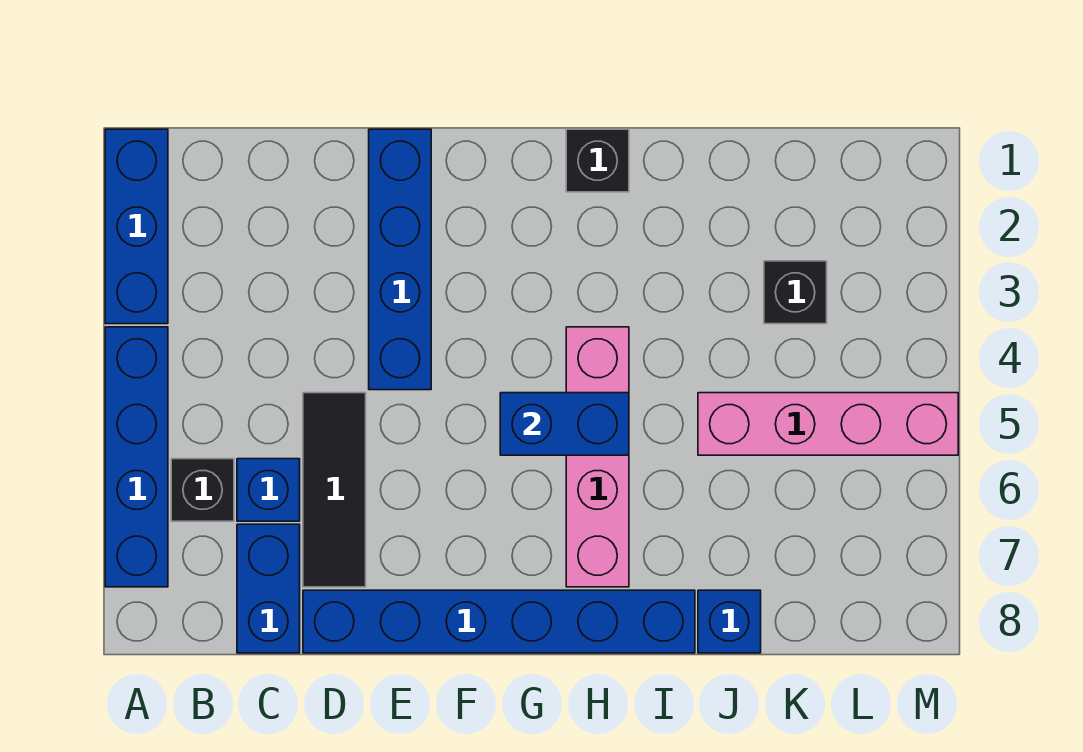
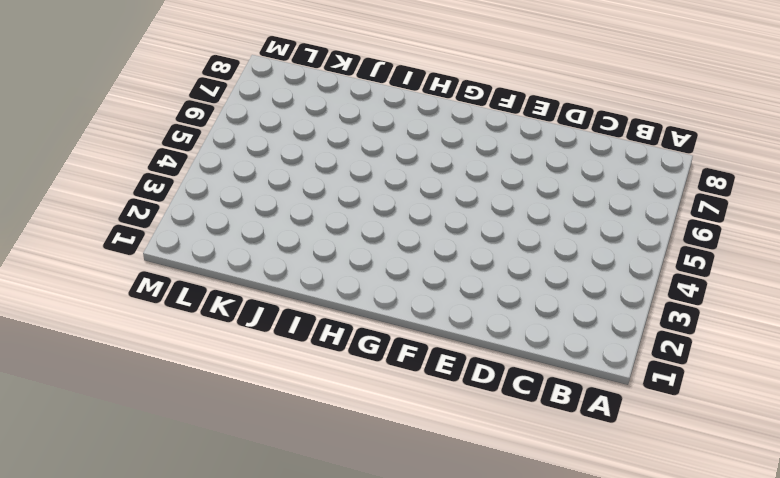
none -> blue brick A1:A3 level 1
none -> blue brick A4:A7 level 1
none -> black brick B6 level 1

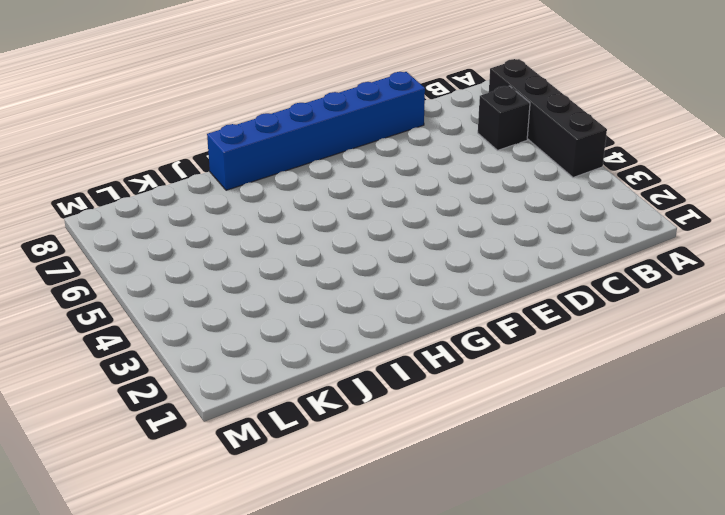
black brick A4:A7 level 1 -> blue brick A4:A7 level 1
none -> blue brick A1:A3 level 1
none -> blue brick C6 level 1
none -> blue brick C7:C8 level 1

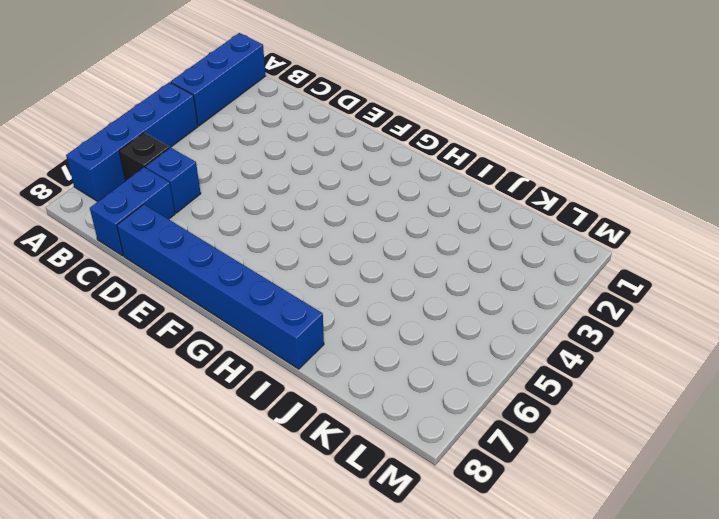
none -> black tile D5:D7 level 1
none -> blue brick E1:E4 level 1
none -> black brick H1 level 1

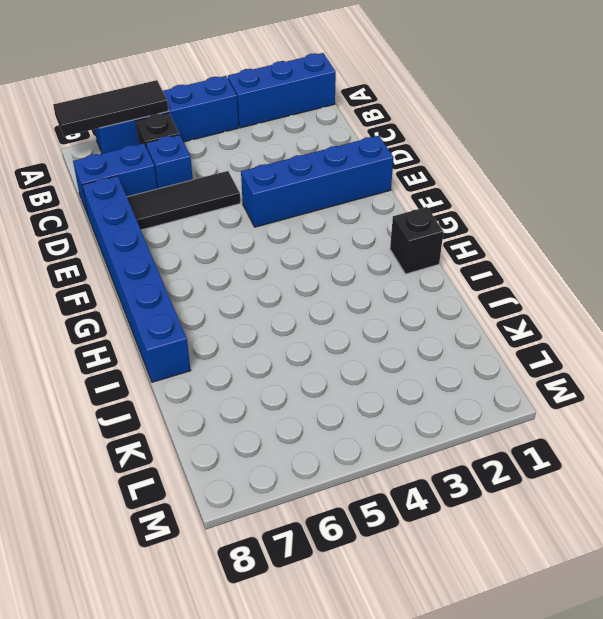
black tile A6:A8 level 2 -> none
none -> pink brick H4:H7 level 1
none -> pink brick J5:M5 level 1
none -> blue brick J8 level 1

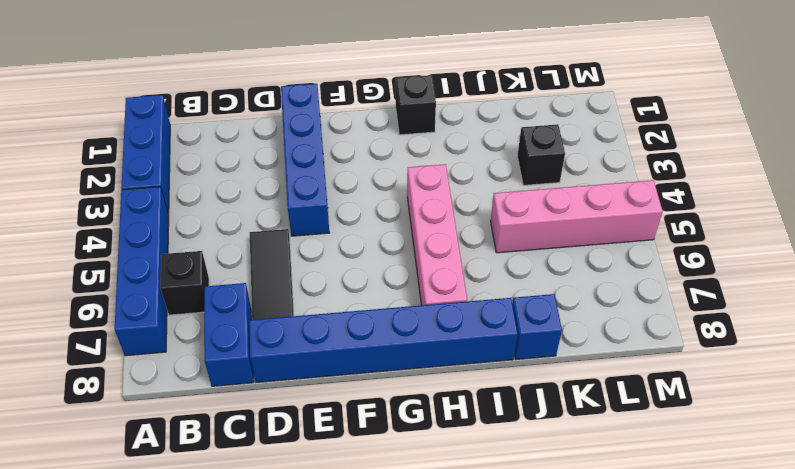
none -> blue brick C6 level 1
none -> blue brick G5:H5 level 2

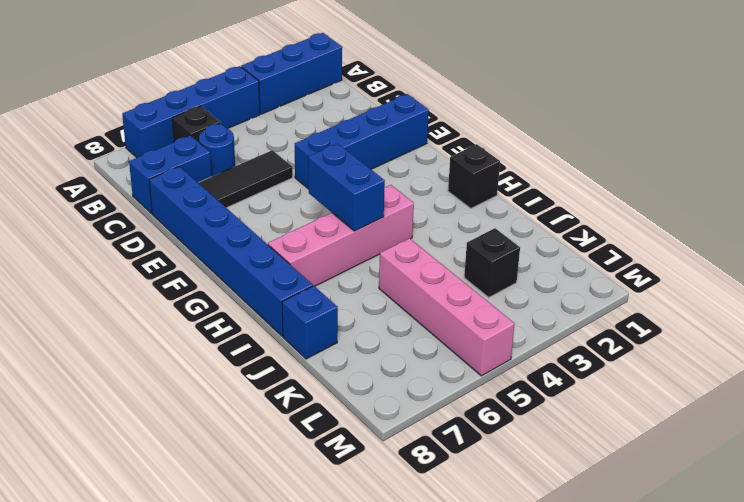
blue round brick C6 level 1 -> blue brick C6 level 1

